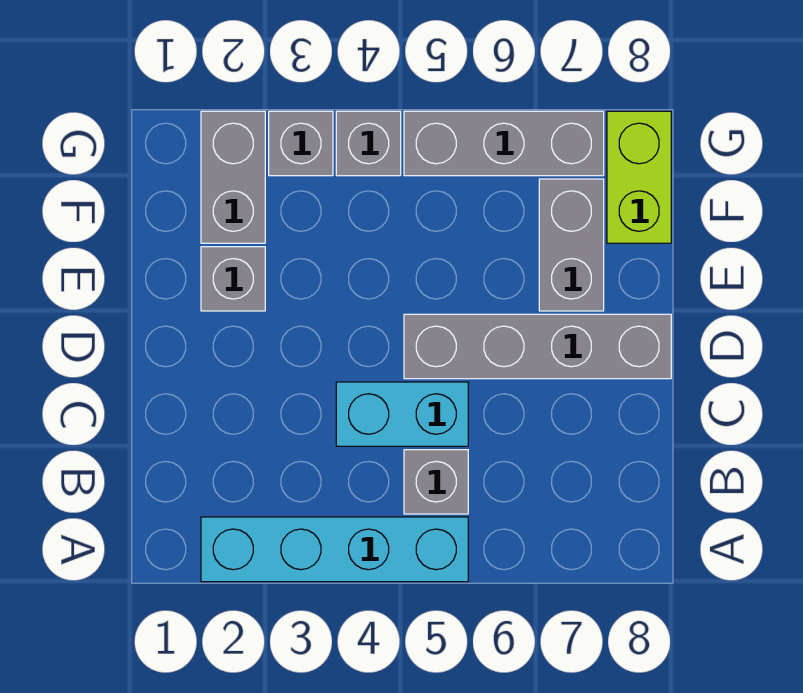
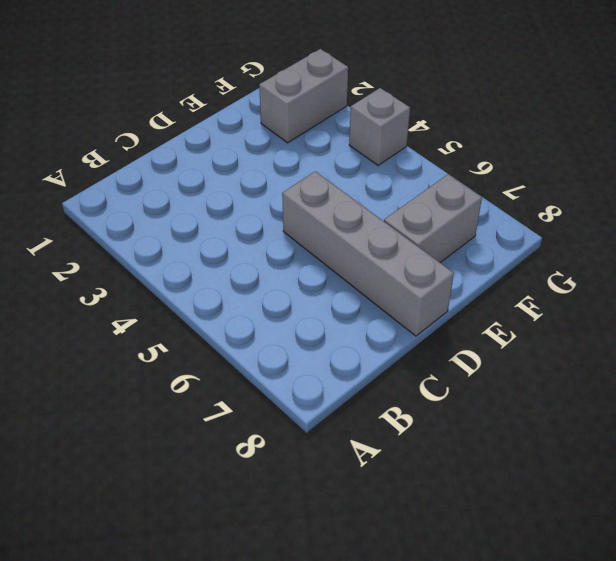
none -> cyan brick A2:A5 level 1
none -> grey brick B5 level 1

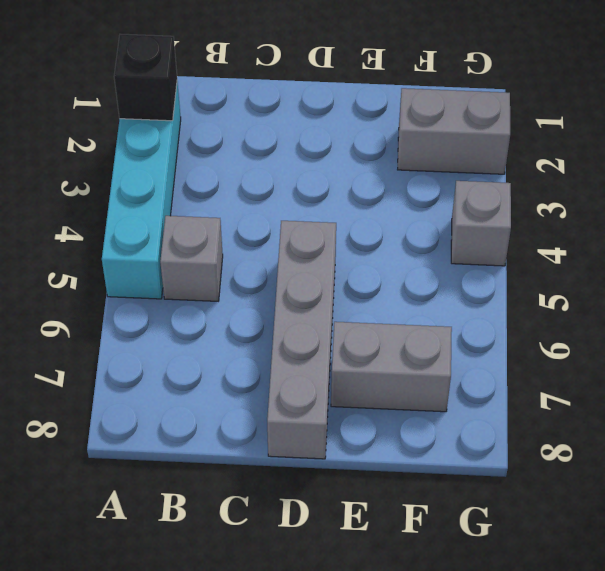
black brick A2 level 2 -> none
none -> cyan brick C4:C5 level 1
none -> grey brick E2 level 1

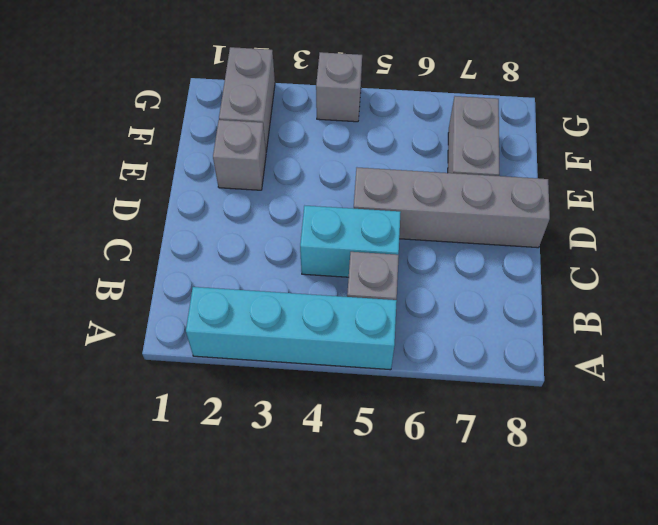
none -> lime brick F8:G8 level 1
none -> grey brick G3 level 1

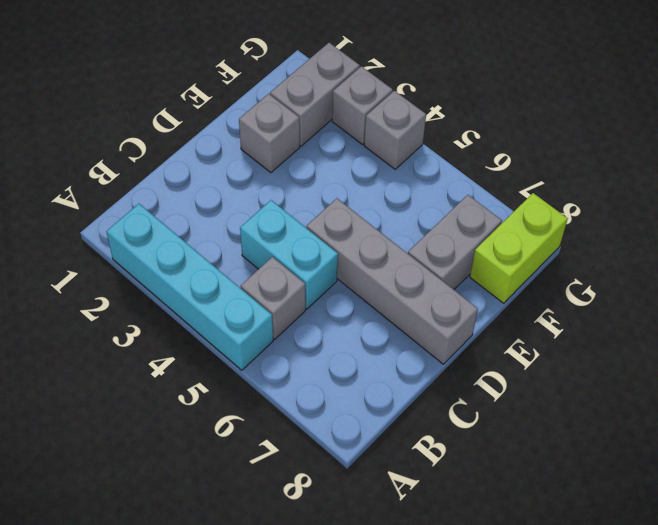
none -> grey brick G5:G7 level 1

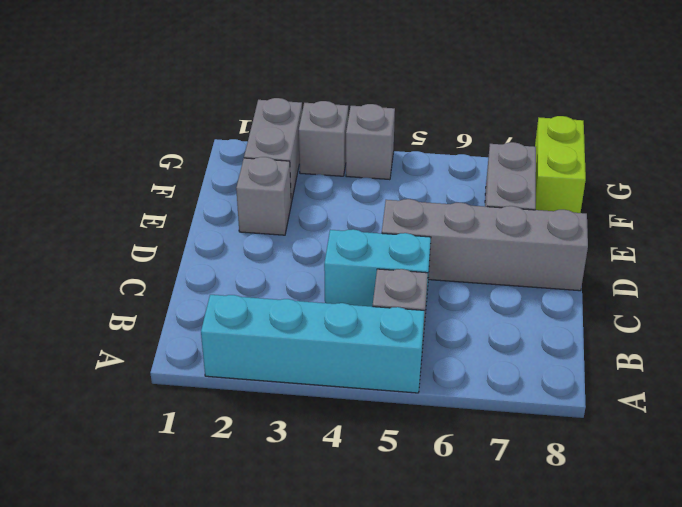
none -> grey brick G5:G7 level 1

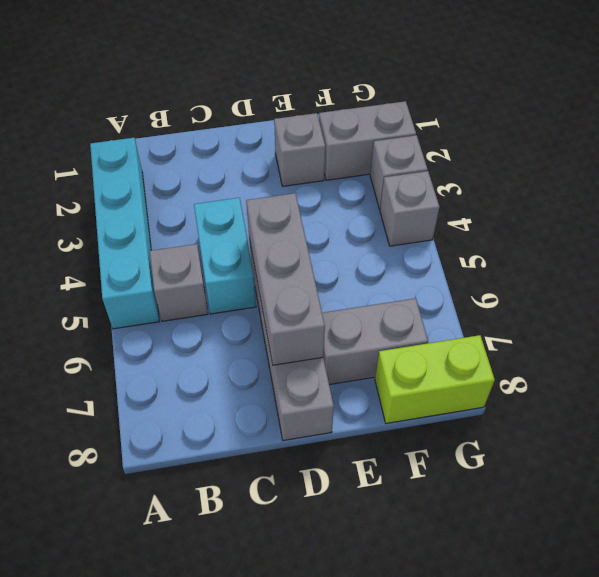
grey brick D5:D7 level 2 -> grey brick G5:G7 level 1

